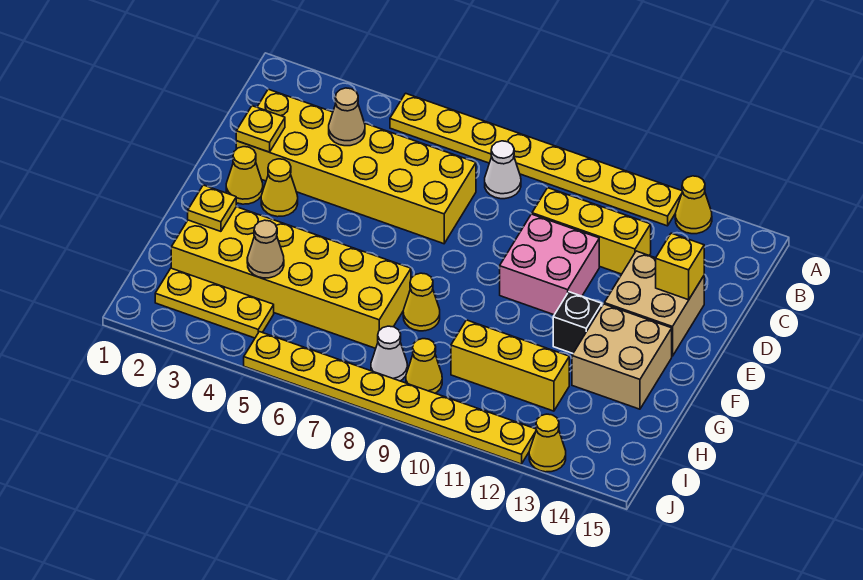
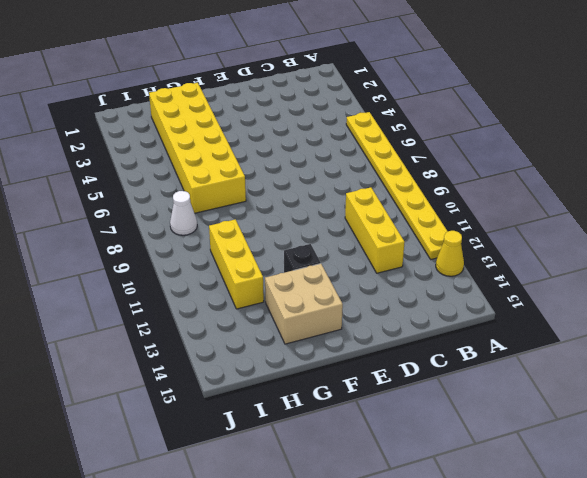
none -> white cone B8 level 1
none -> yellow brick C2:D7 level 1
none -> pink brick D10:E11 level 1

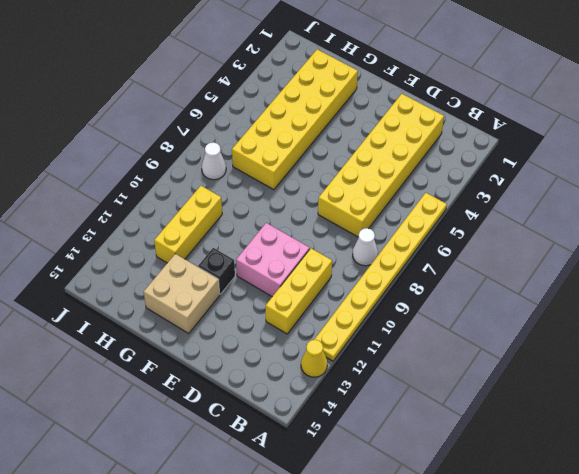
none -> tan brick D13:E14 level 1
none -> yellow cone E2 level 1
none -> yellow cone E3 level 1

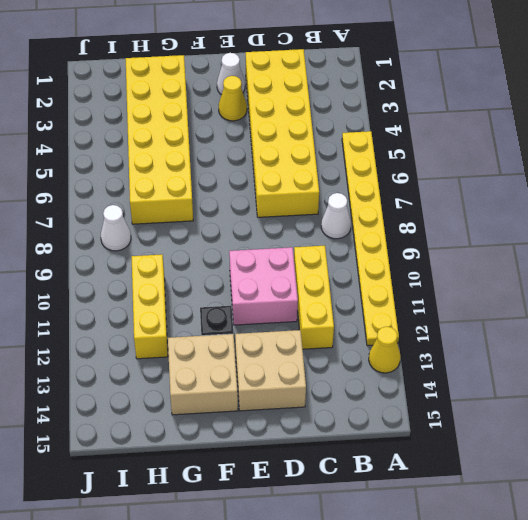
white cone E2 level 1 -> yellow cone E2 level 1
none -> yellow cone G8 level 1
none -> yellow plate I2:I4 level 1
none -> yellow cone I9 level 1

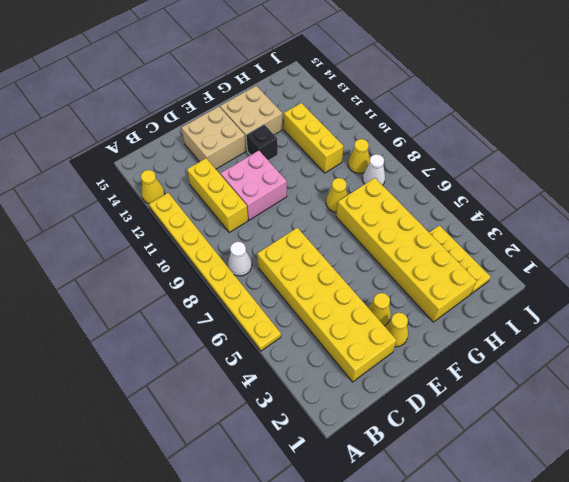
none -> yellow plate J5:J12 level 1
none -> yellow cone J13 level 1
none -> tan cone C4 level 2

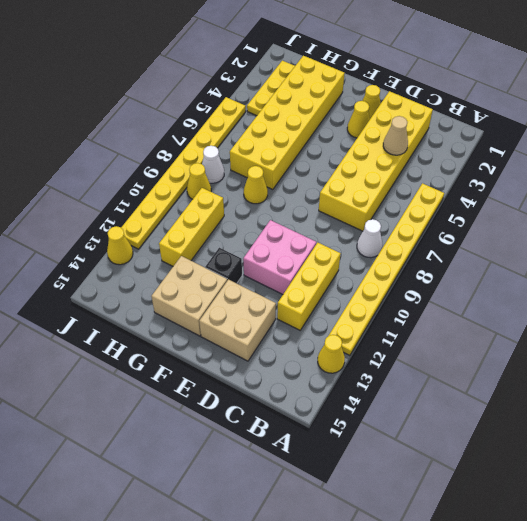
none -> yellow plate D2 level 2
none -> yellow brick D14 level 2
none -> yellow plate G2 level 2

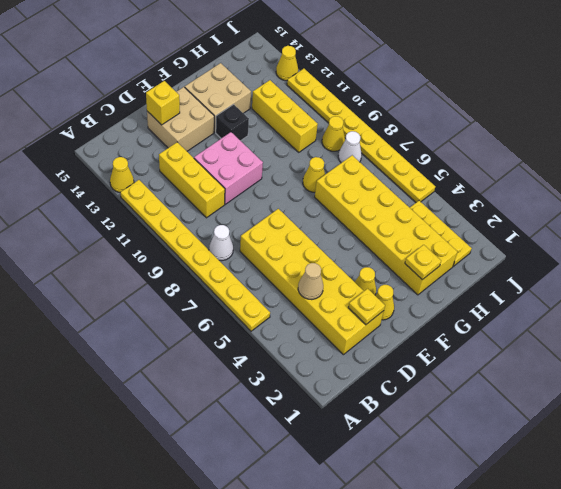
none -> tan cone H4 level 2

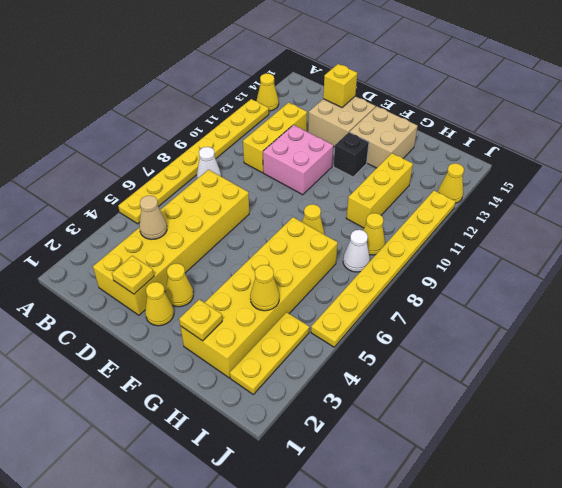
yellow cone H4 level 2 -> tan cone H4 level 2

